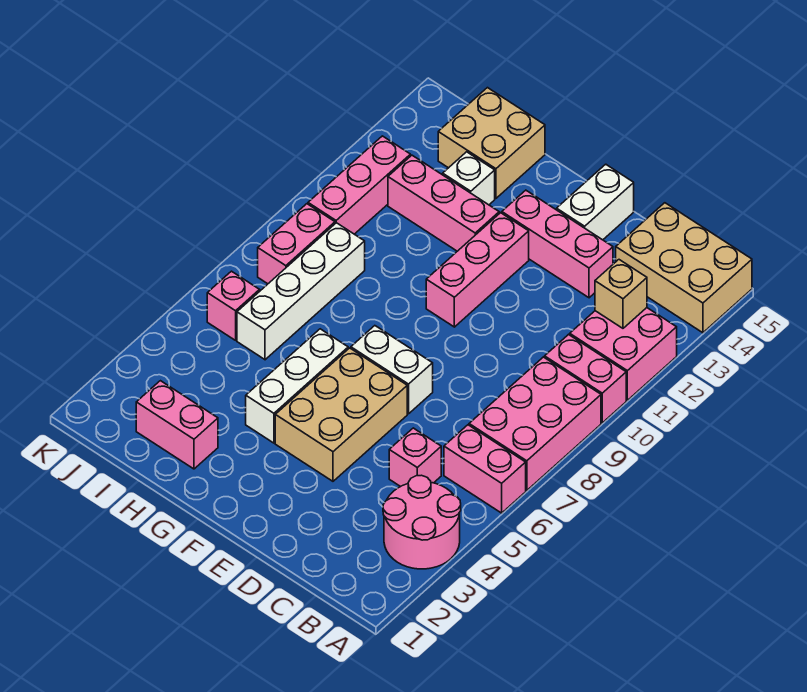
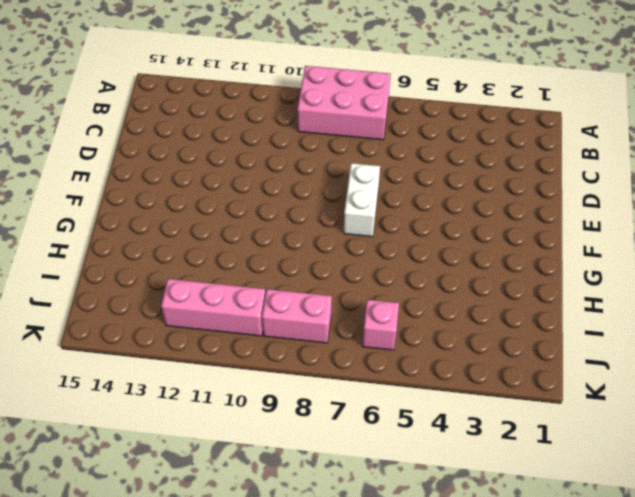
none -> pink round brick A3:B4 level 1
none -> pink brick A6:B6 level 1
none -> pink brick A10:B10 level 1

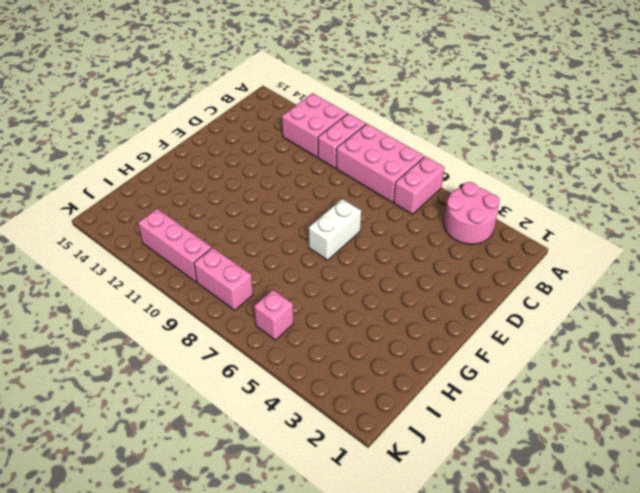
none -> tan brick A14:C15 level 1
none -> pink brick C5 level 1
none -> pink brick D13:F13 level 1

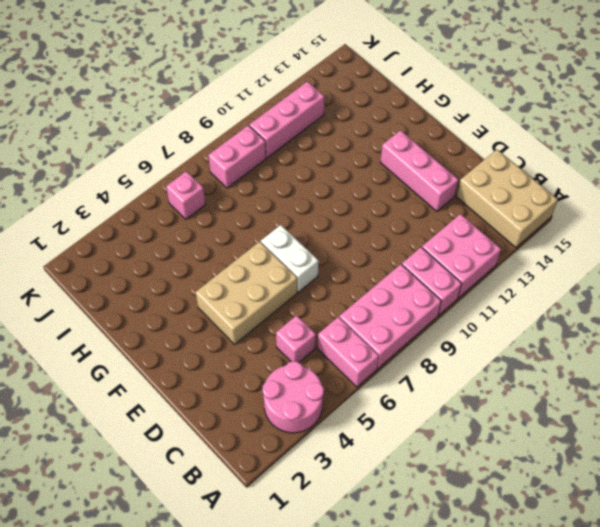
none -> white brick E14:E15 level 1
none -> pink brick F10:F12 level 1
none -> white brick G4:G6 level 1

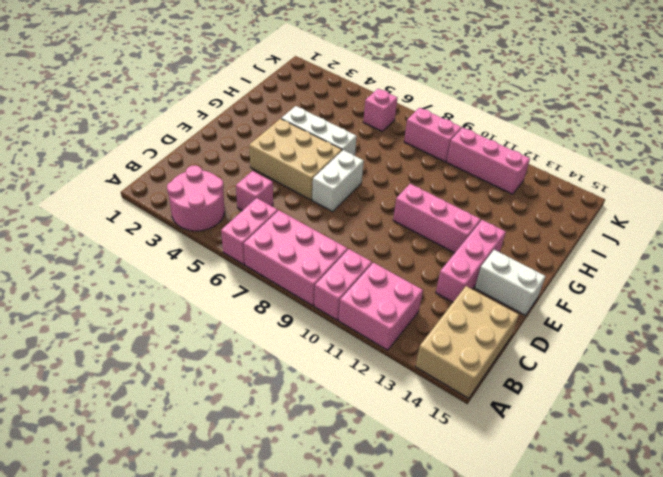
none -> pink brick G12:I12 level 1
none -> pink brick H2:I2 level 1
none -> white brick H13 level 1

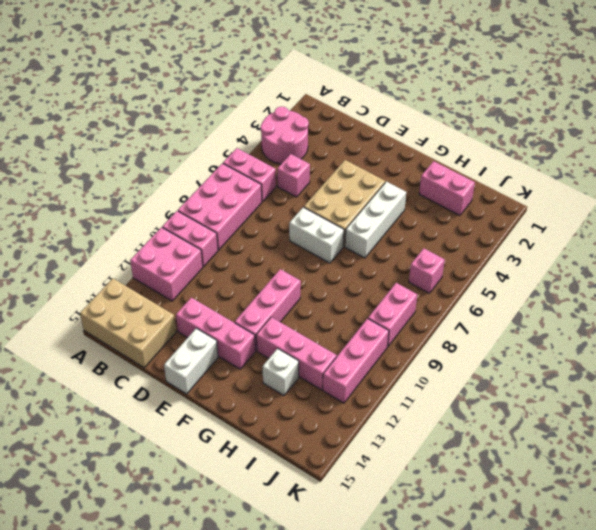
none -> tan brick H14:I15 level 1
none -> white brick I6:I9 level 1
none -> tan brick B12 level 2

